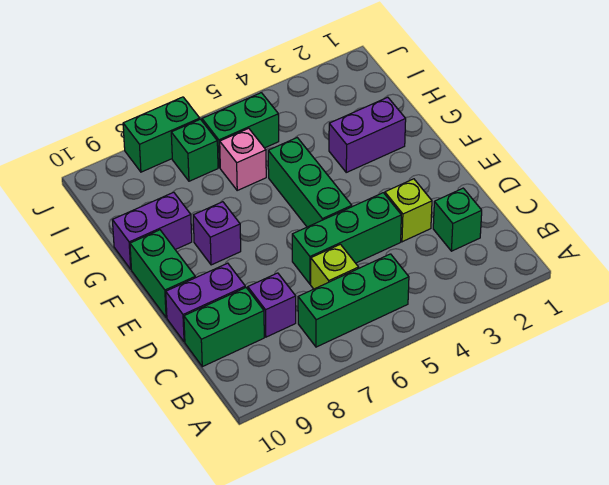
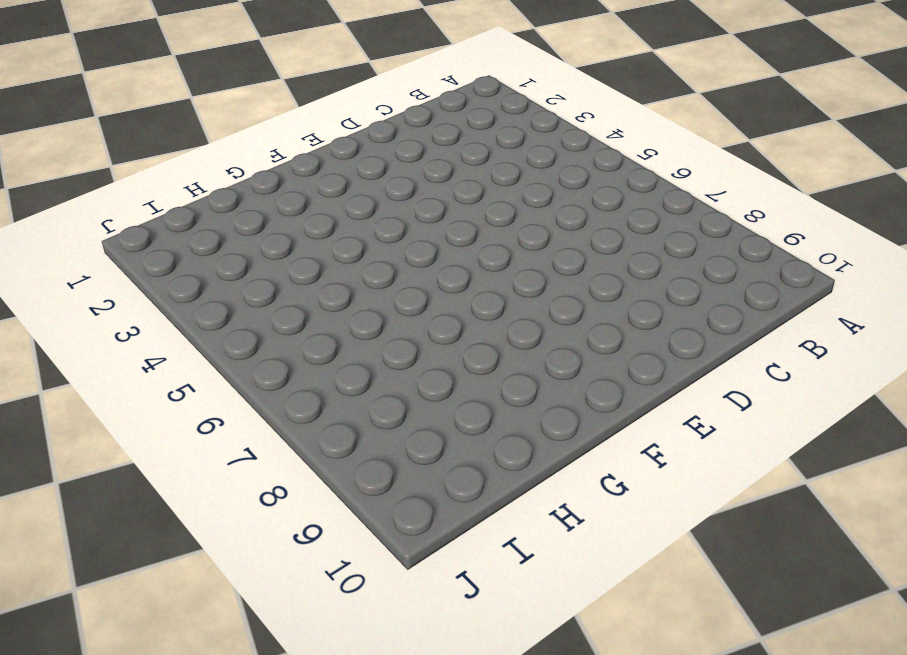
none -> green brick B5:B7 level 1
none -> green brick C2 level 1
none -> lime brick C6 level 1

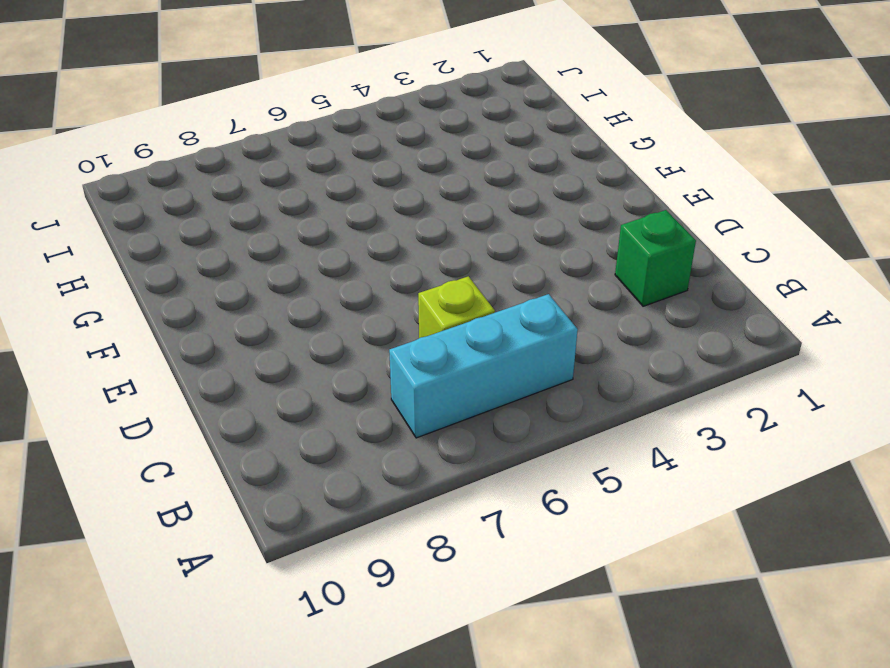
cyan brick B5:B7 level 1 -> green brick B5:B7 level 1
none -> purple brick C8 level 1
none -> green brick C9:C10 level 1
none -> lime brick D3 level 1

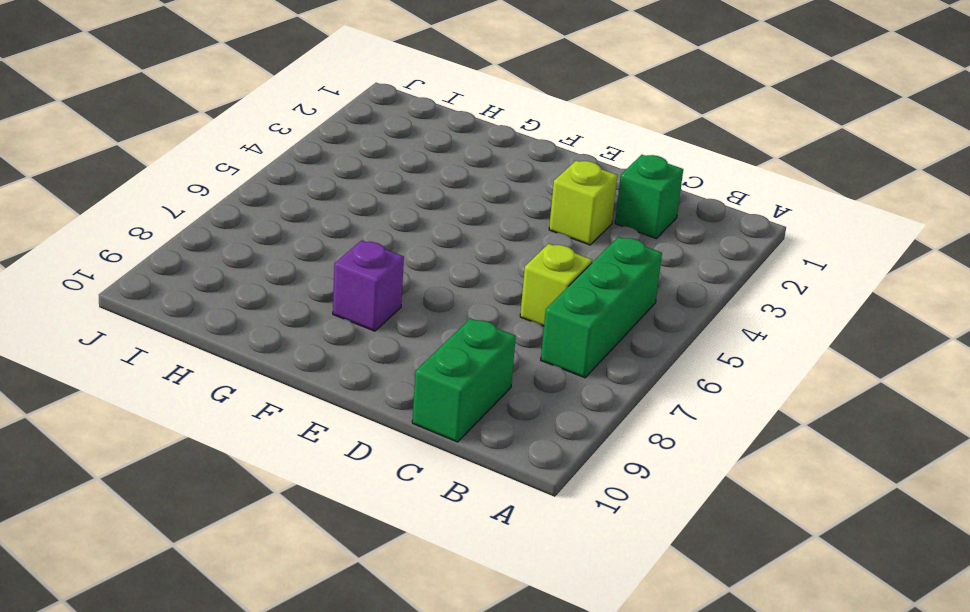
none -> purple brick C8 level 1
none -> green brick D4:D6 level 1
none -> purple brick D9:D10 level 1

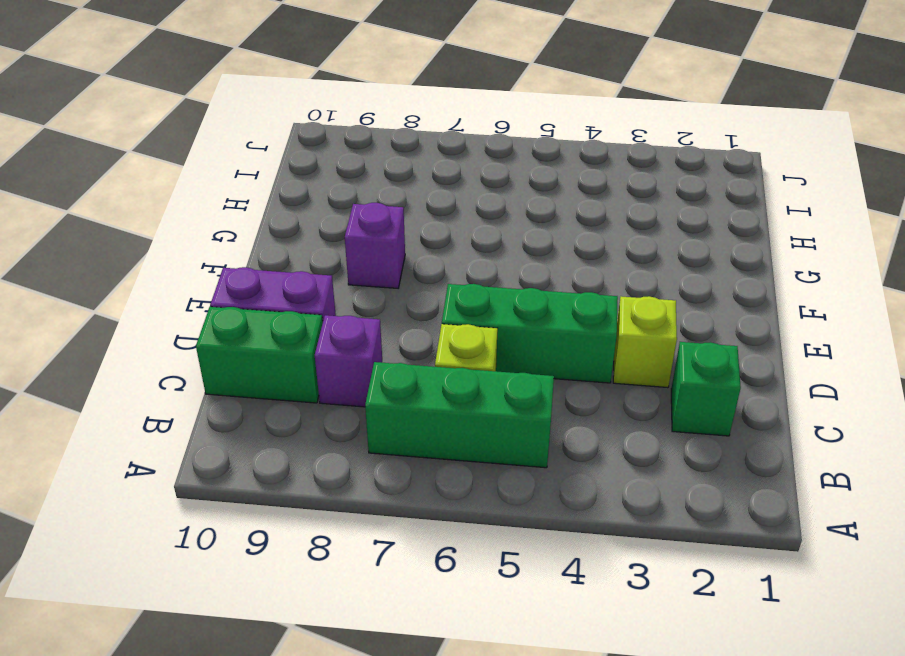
none -> green brick E5:G5 level 1
none -> green brick E10:F10 level 1
none -> purple brick G2:G3 level 1

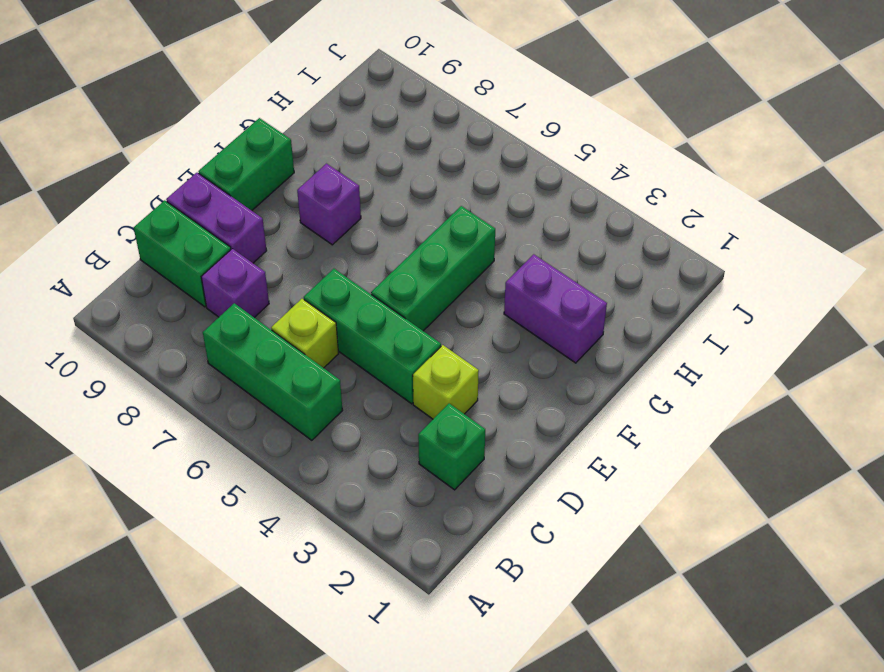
none -> purple brick G9:G10 level 1
none -> pink brick H6 level 1
none -> green brick I5:I6 level 1

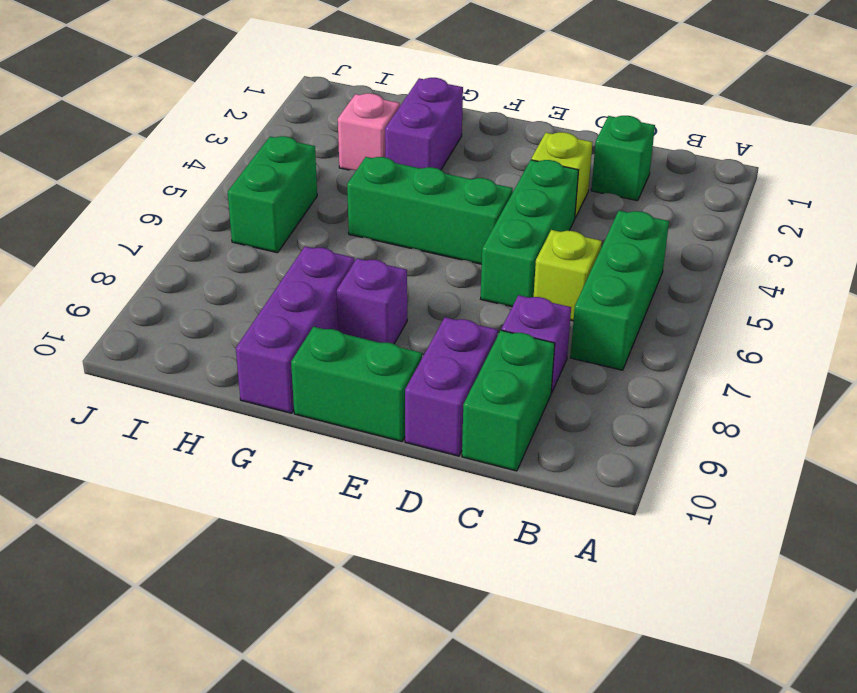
purple brick G8:G10 level 1 -> purple brick G9:G10 level 1
pink brick H3 level 1 -> pink brick H6 level 1
none -> green brick I7 level 1
none -> green brick J7:J8 level 1

